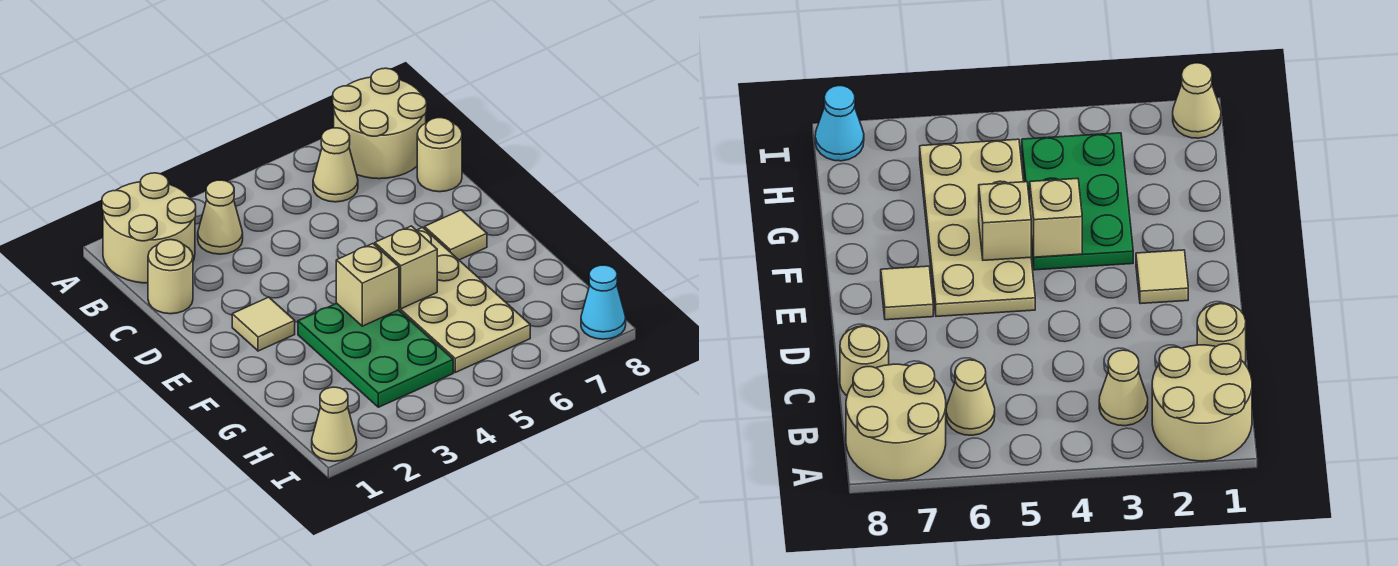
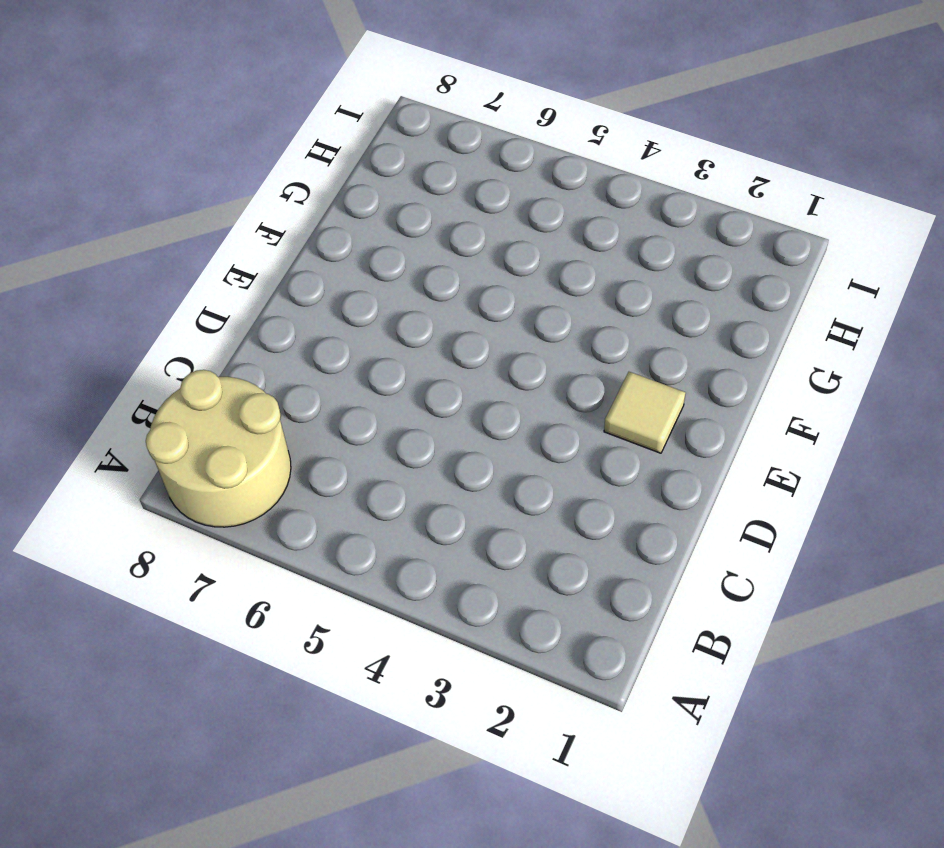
none -> tan round brick A1:B2 level 1
none -> tan cone B3 level 1
none -> tan cone B6 level 1

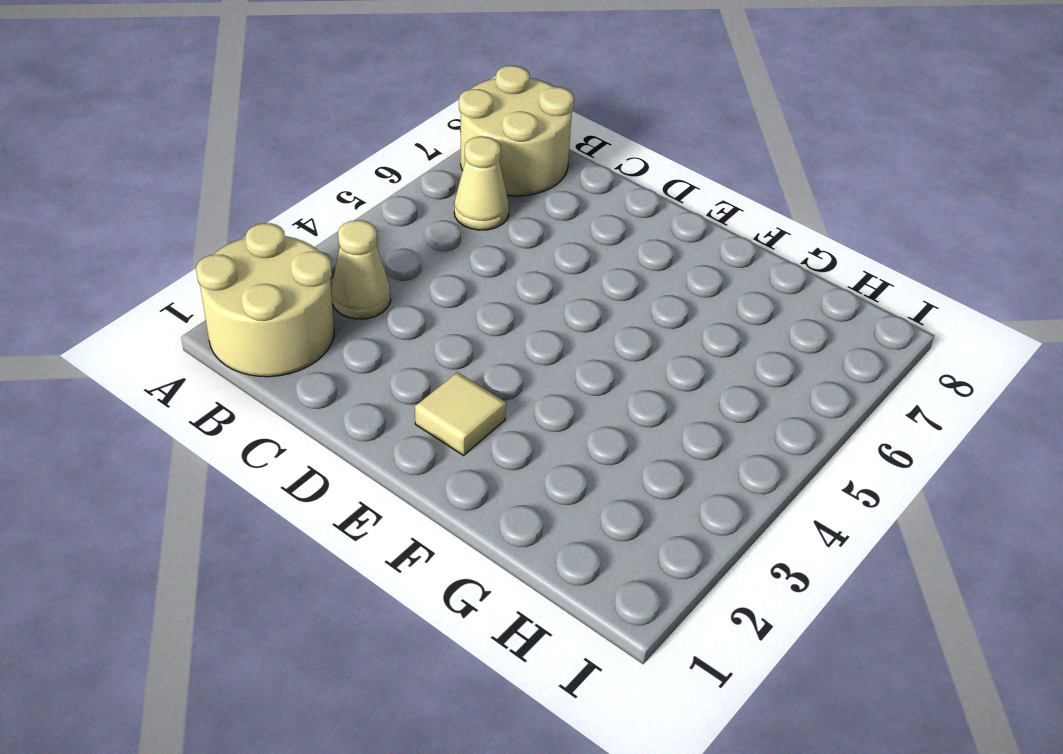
none -> tan round brick C1 level 1
none -> tan round brick C8 level 1
none -> tan plate E5:H6 level 1

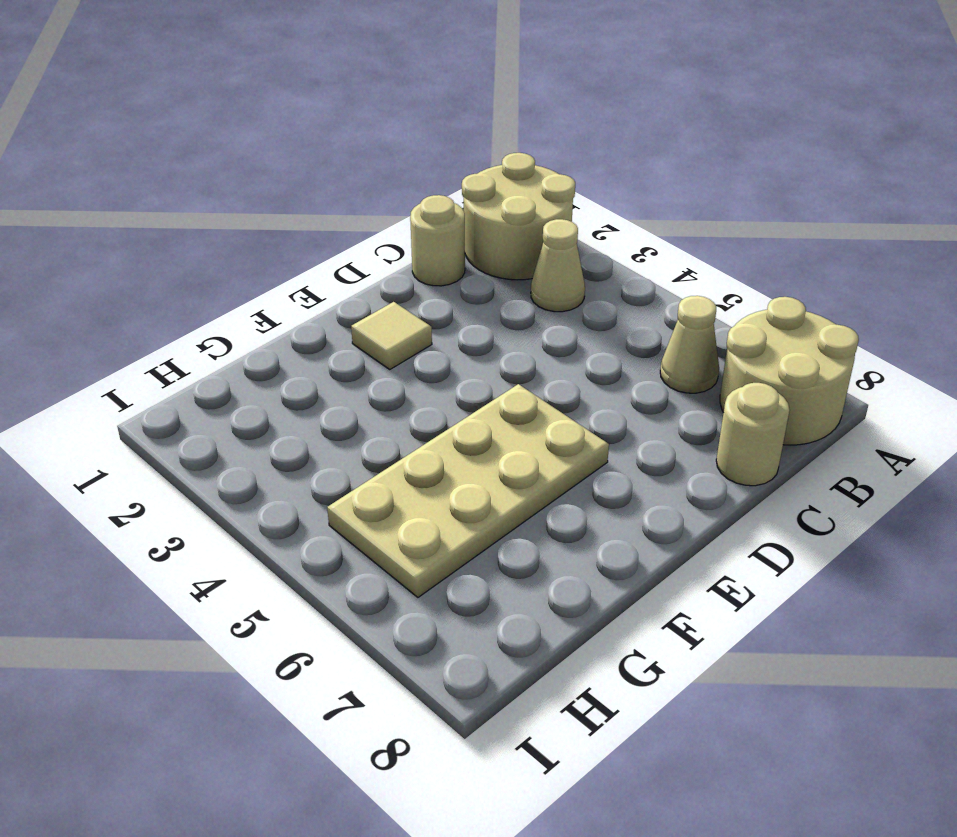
none -> tan tile E7 level 1
none -> green plate F3:H4 level 1
none -> tan cone I1 level 1

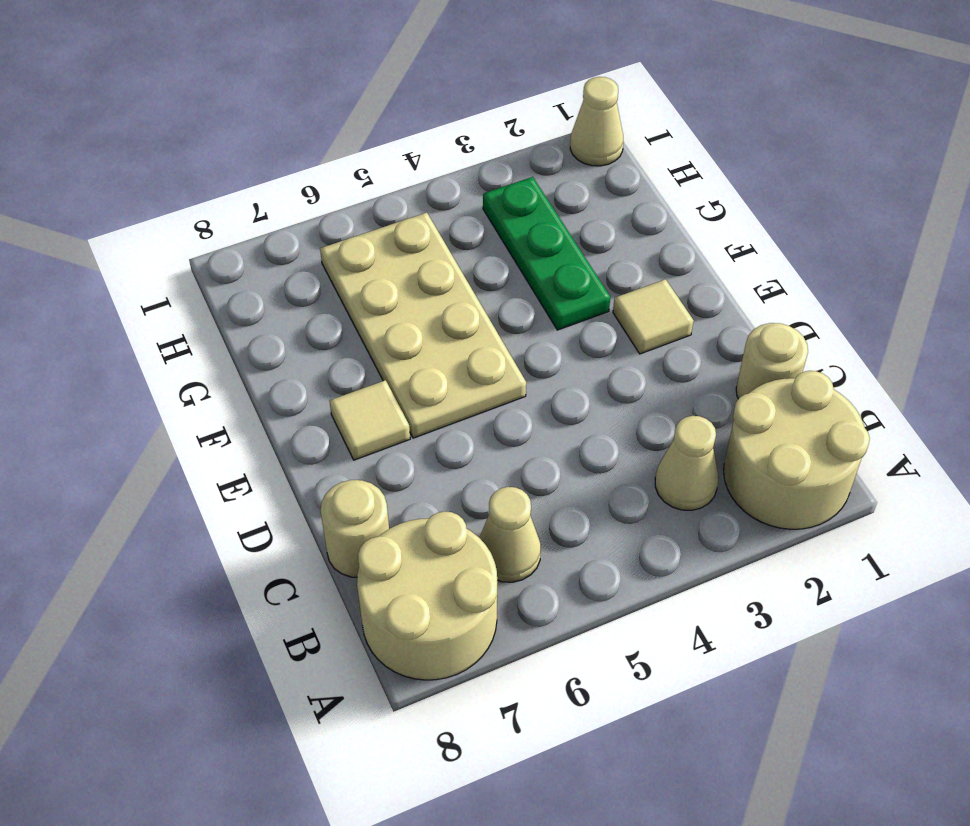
green plate F3:H3 level 1 -> green plate F3:H4 level 1
none -> cyan cone I8 level 1
none -> tan brick F4 level 2
none -> tan brick F5 level 2

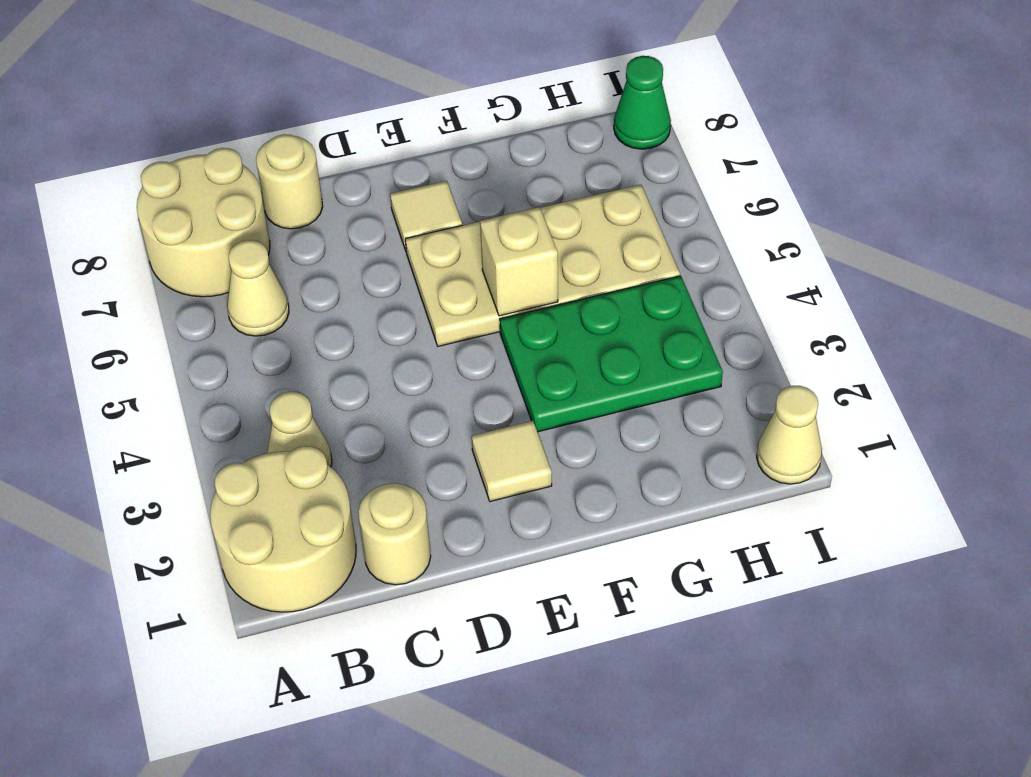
green cone I8 level 1 -> cyan cone I8 level 1
none -> tan brick F4 level 2

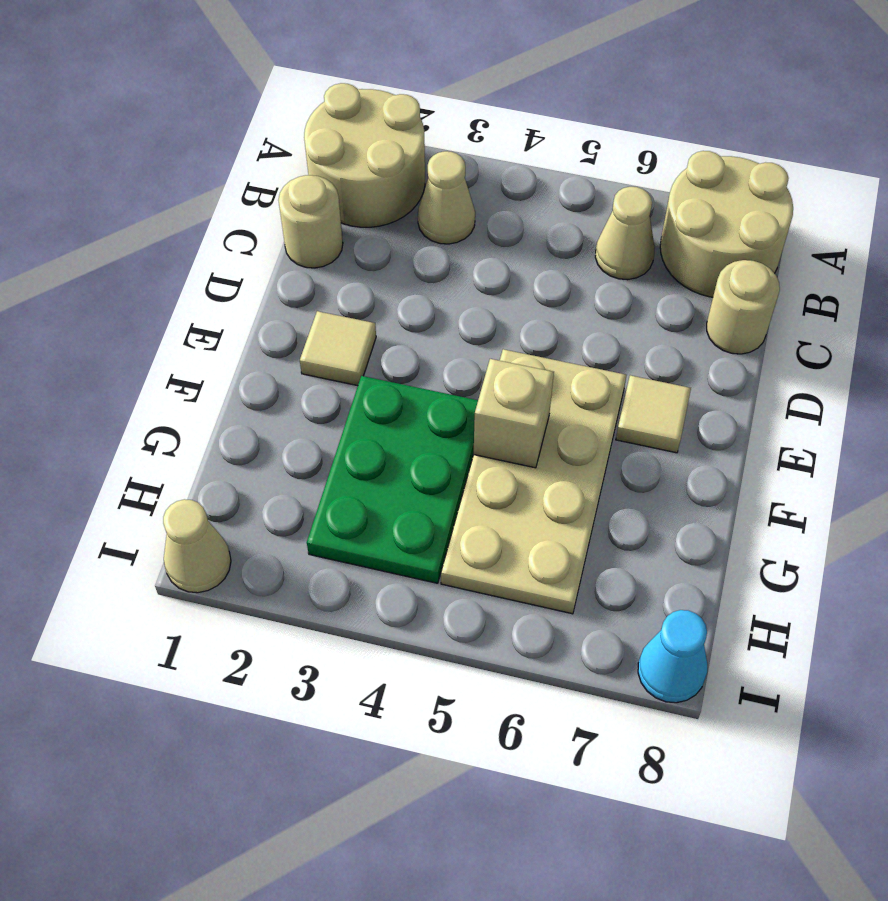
none -> tan brick F4 level 2

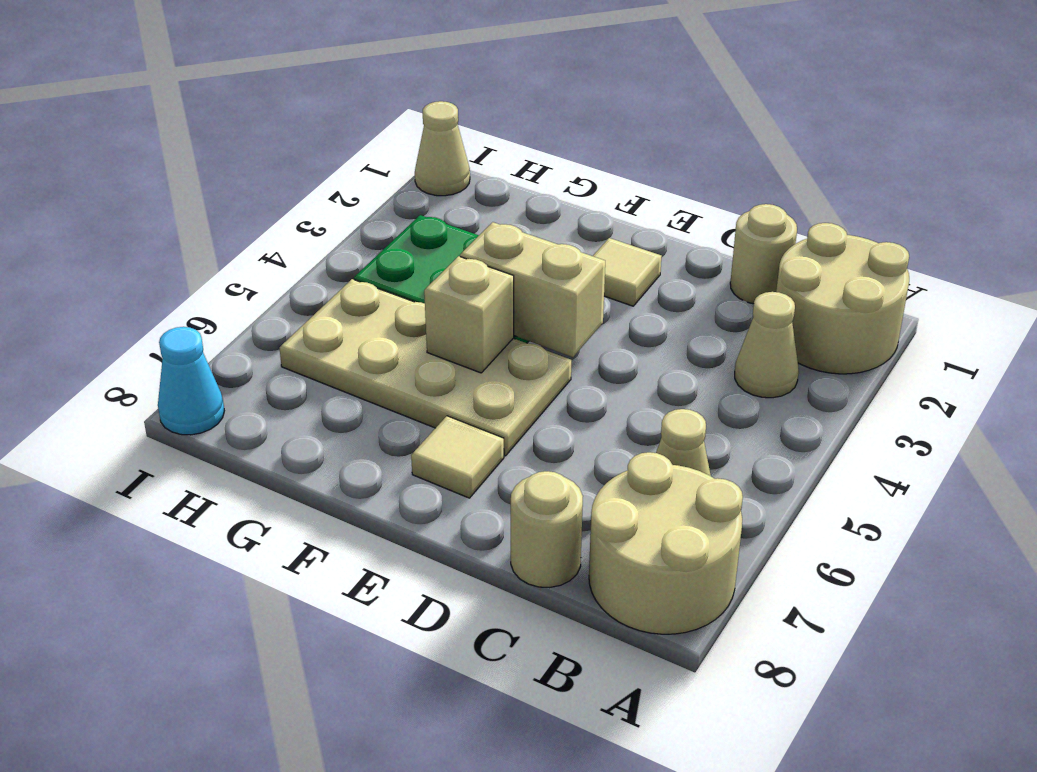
tan brick E4:F4 level 2 -> tan brick F4 level 2

